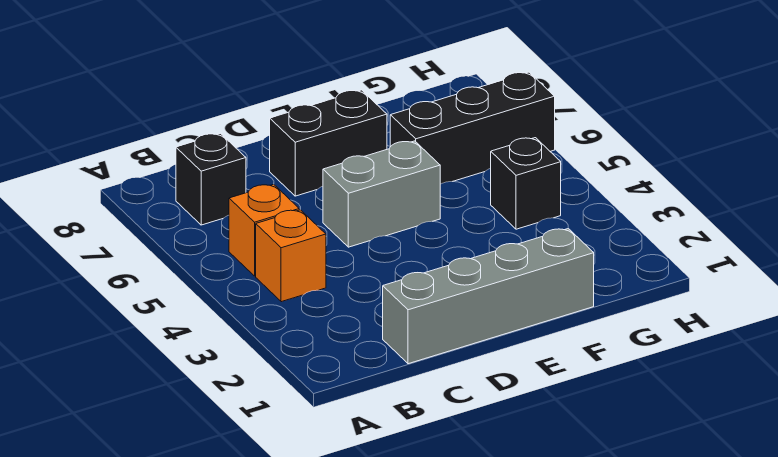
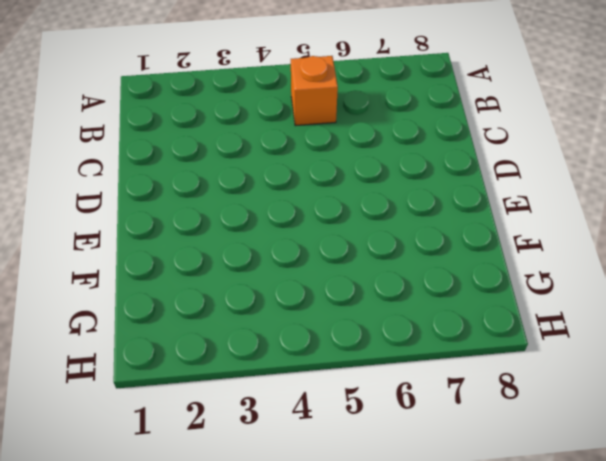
none -> orange brick B4 level 1
none -> black brick B7 level 1

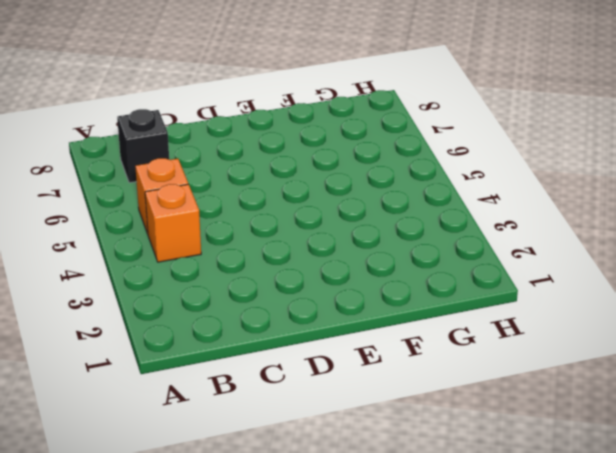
none -> grey brick C1:F1 level 1
none -> grey brick D5:E5 level 1

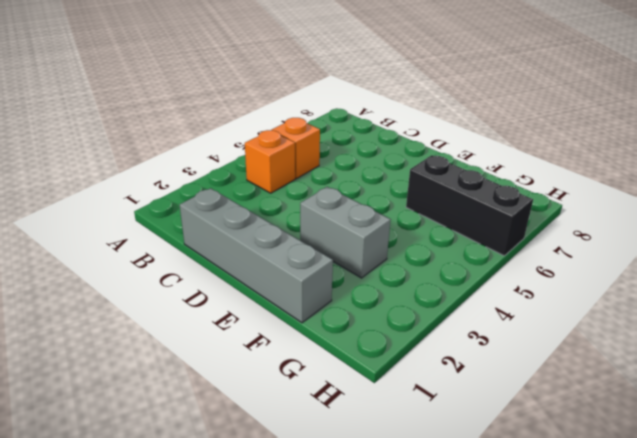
grey brick E3:F3 level 1 -> grey brick D5:E5 level 1
none -> black brick B7 level 1
none -> black brick D7:E7 level 1

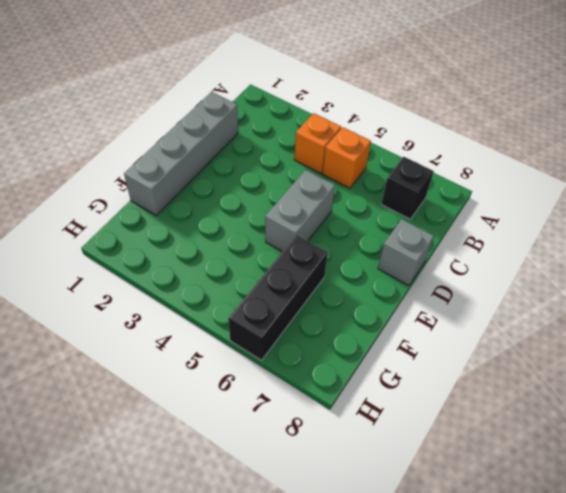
grey brick D8 level 1 -> none
none -> black brick D7:E7 level 1
none -> black brick G4 level 1

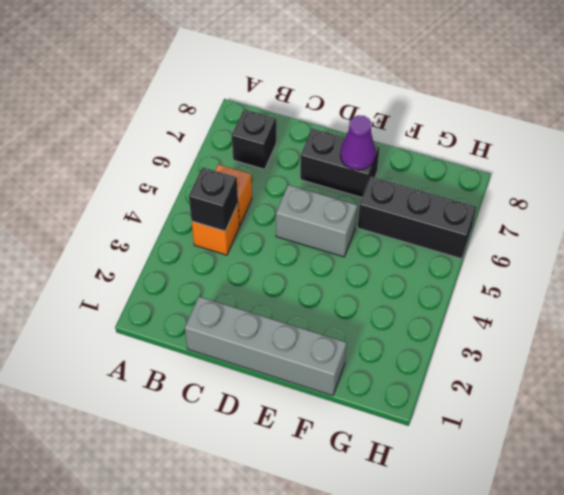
black brick B4 level 2 -> black brick G4 level 1
purple cone E7 level 2 -> none

